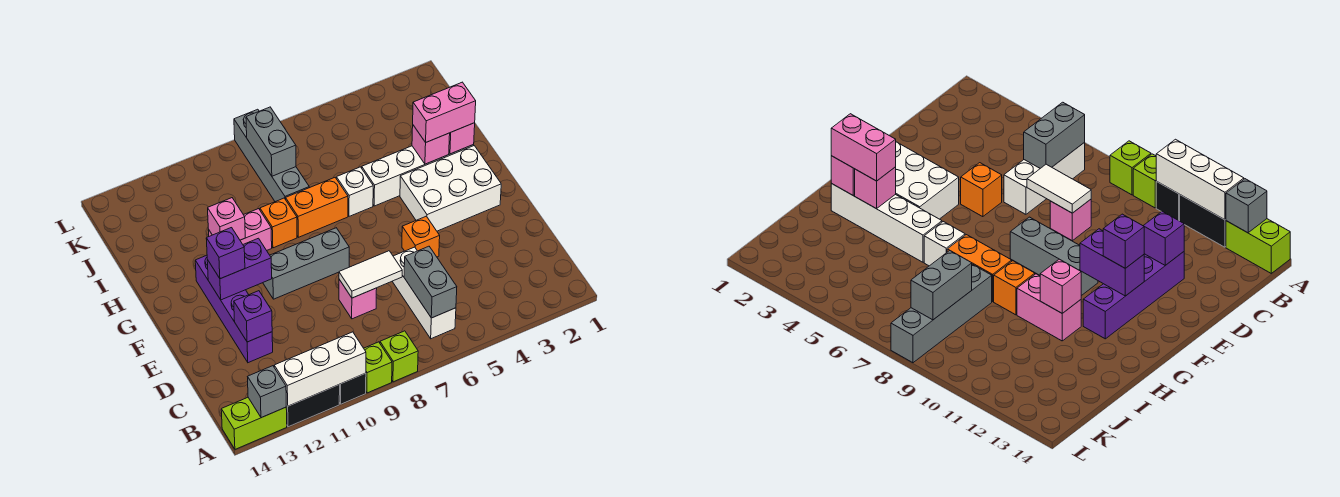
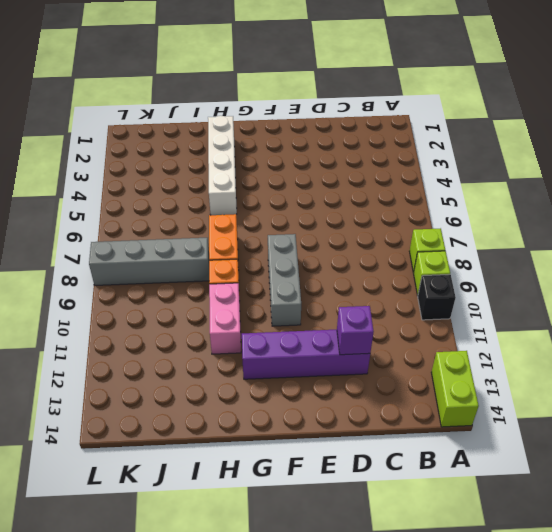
none -> black brick A11:A12 level 1
none -> white brick B6:D6 level 1
none -> pink brick D8 level 1

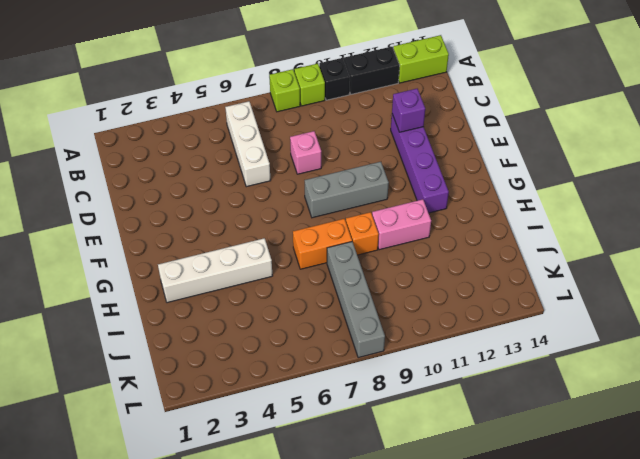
none -> orange brick E5 level 1
none -> white brick F2:G4 level 1
none -> white brick H6 level 1

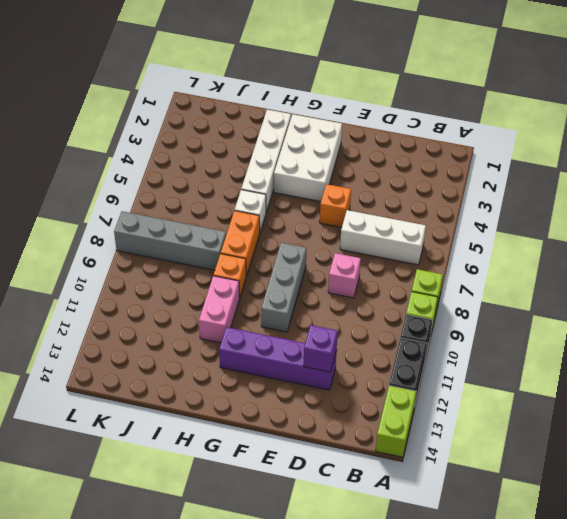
none -> white brick A10:A12 level 2
none -> grey brick A13 level 2
none -> grey brick B6:C6 level 2

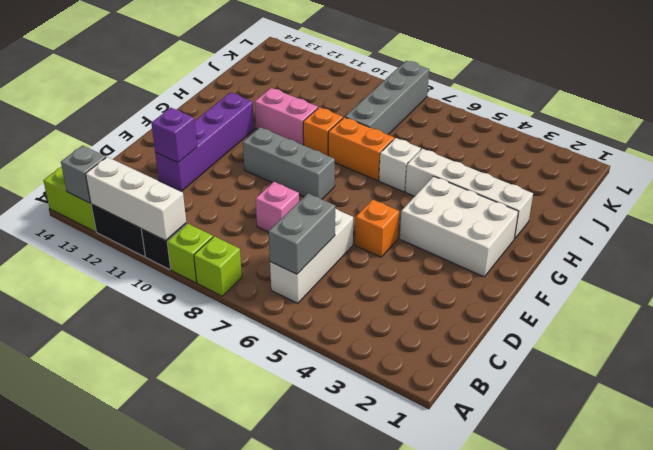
none -> white tile D7:D8 level 2
none -> purple brick F11:F12 level 2
none -> pink brick H2 level 2

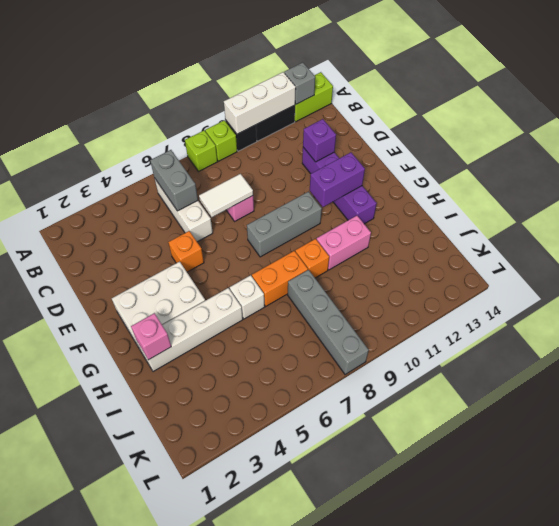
none -> pink brick H3 level 2
none -> pink brick H11 level 2
none -> grey brick J8:K8 level 2

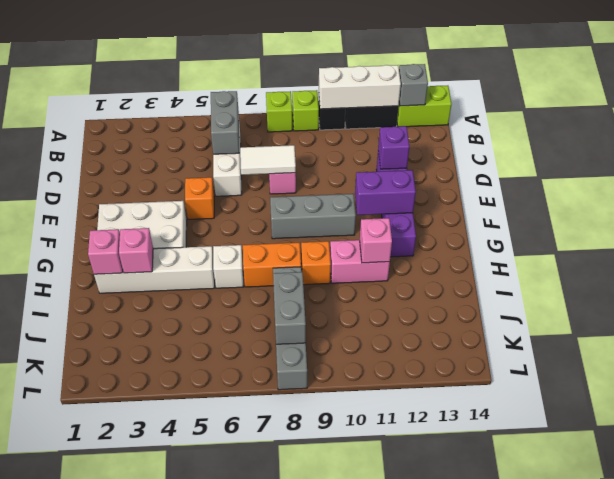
none -> purple brick F12 level 3
none -> pink brick H2:H3 level 3

